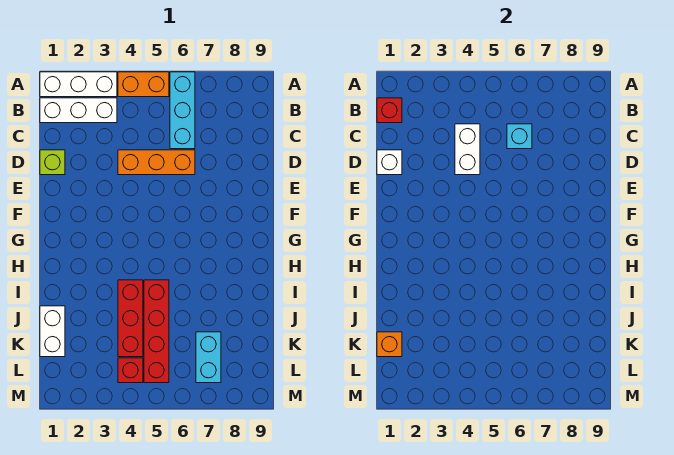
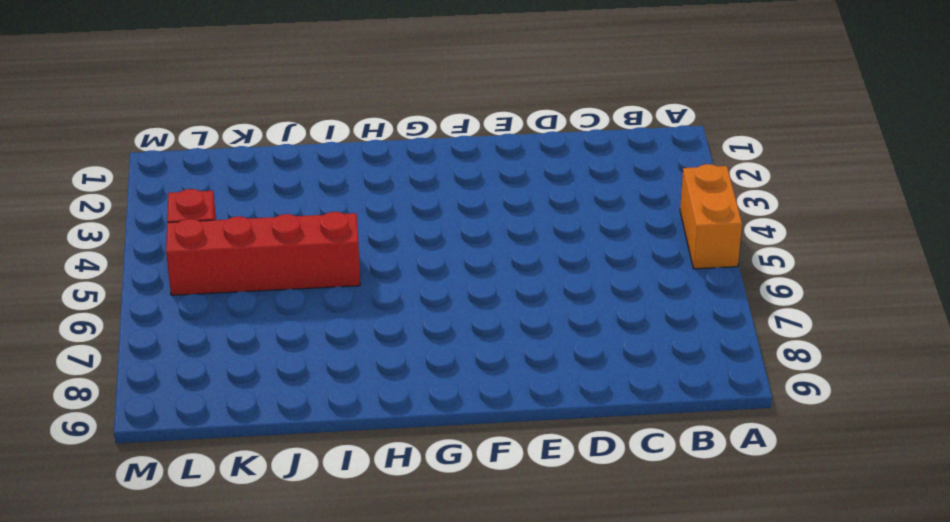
none -> white brick A1:A3 level 1
none -> cyan brick A6:C6 level 1
none -> white brick B1:B3 level 1

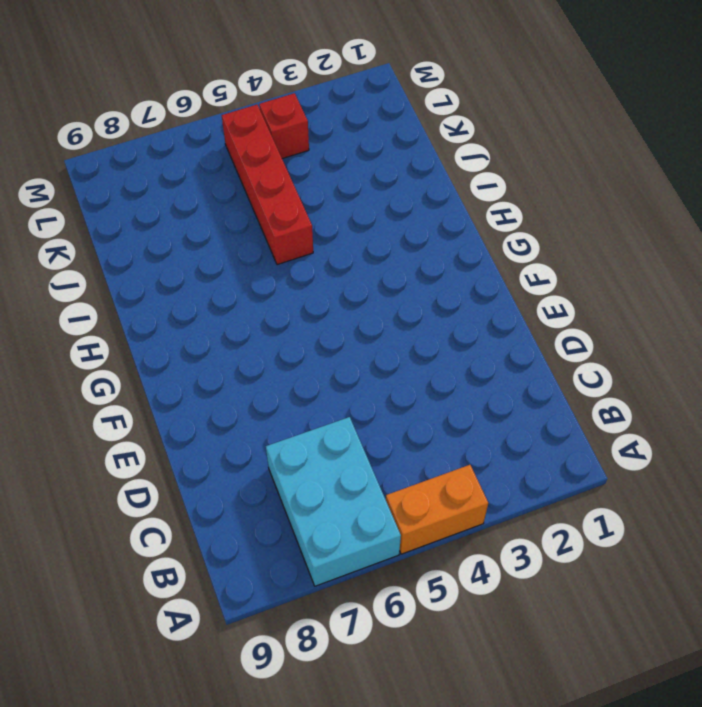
cyan brick A6:C7 level 1 -> cyan brick A6:C6 level 1
none -> white brick A1:A3 level 1
none -> white brick B1:B3 level 1
none -> lime brick D1 level 1

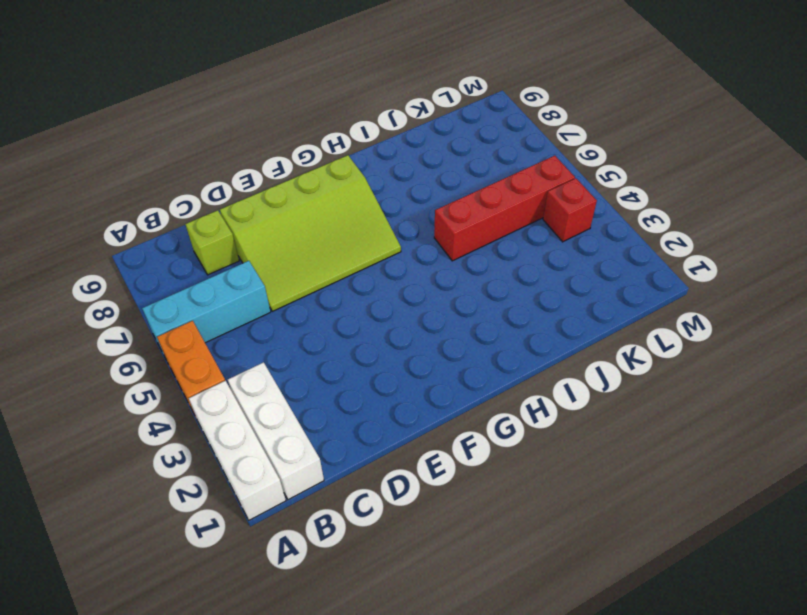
lime brick C8 level 1 -> lime brick D1 level 1
lime slope D6:G8 level 1 top 8 -> orange brick D4:D6 level 1
none -> red brick I4:K4 level 1
none -> white brick J1:K1 level 1
none -> cyan brick K7:L7 level 1

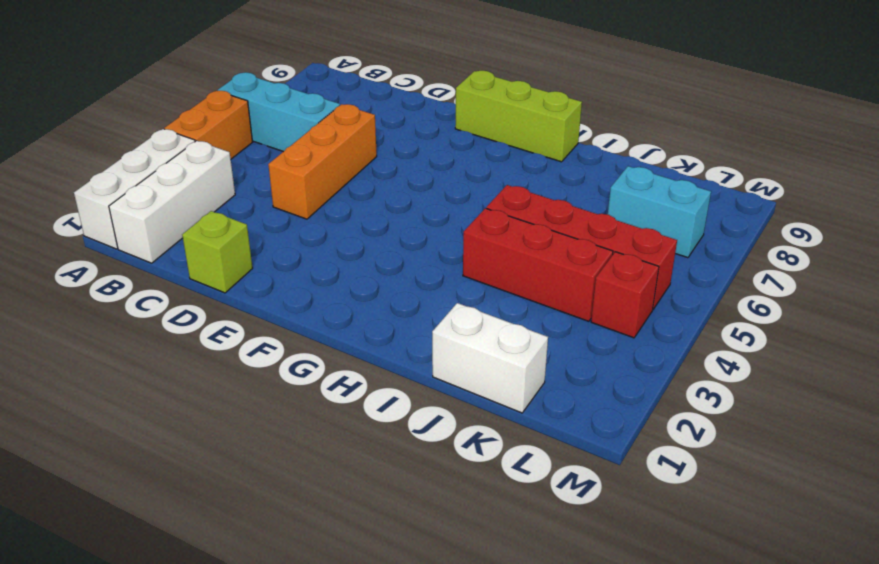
lime brick F9:H9 level 1 -> none
none -> red brick B1 level 2
none -> white brick C4:D4 level 2
none -> cyan brick C6 level 2

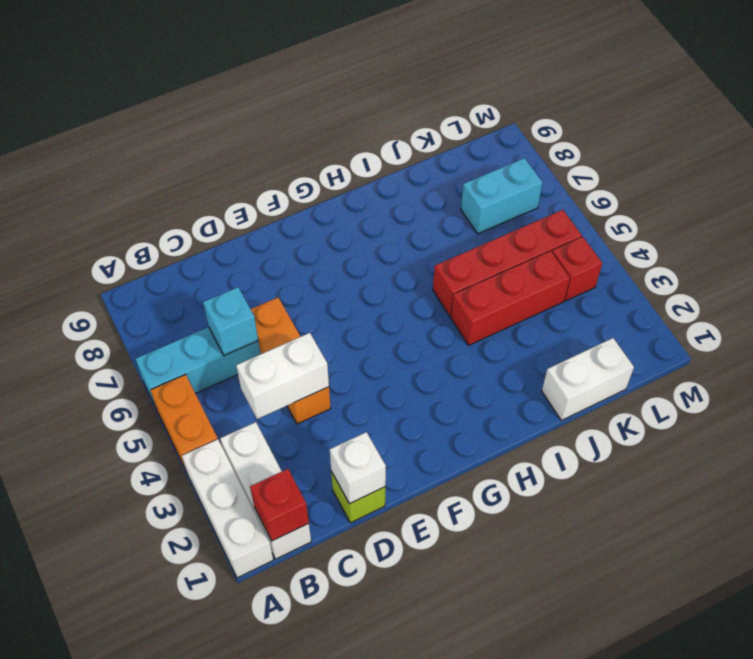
none -> orange brick K1 level 2

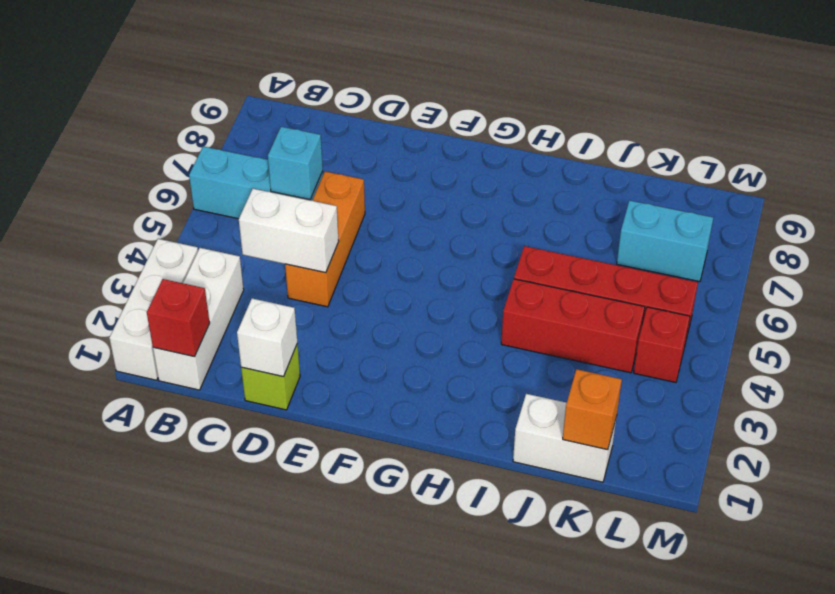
none -> orange brick A4:A5 level 1

